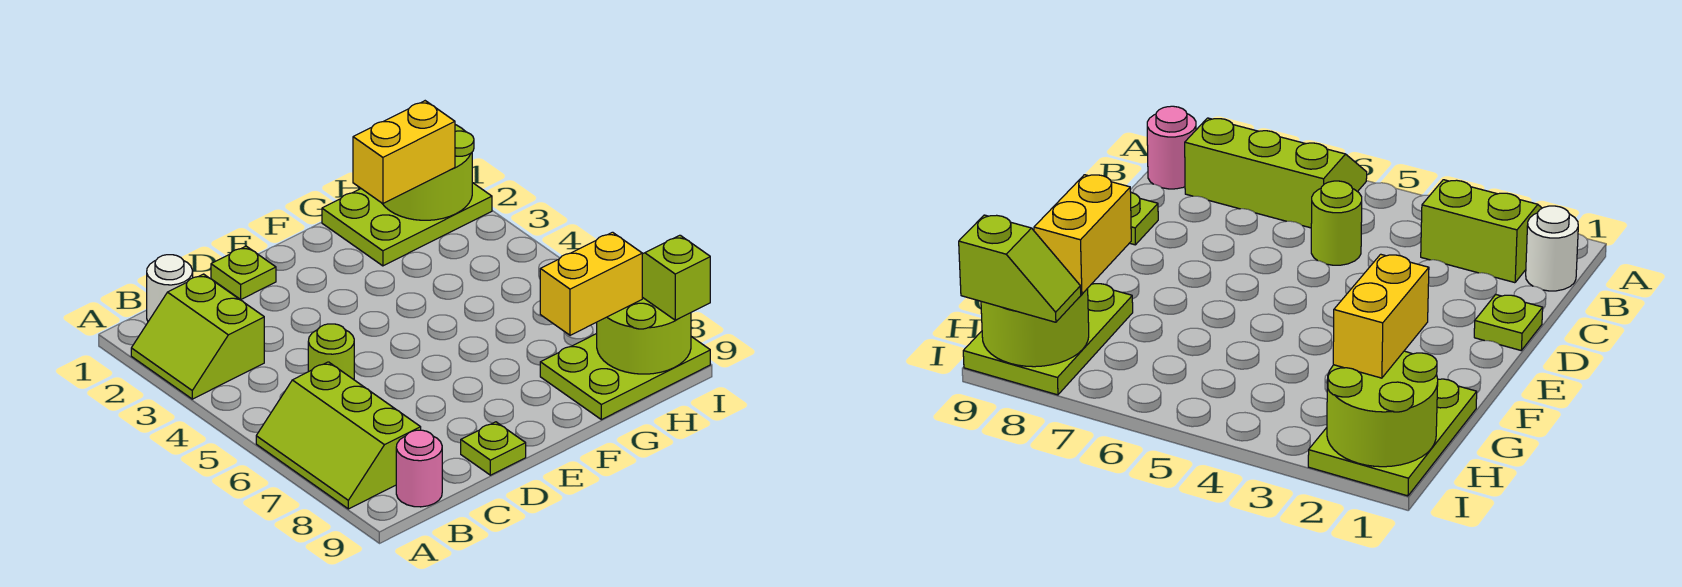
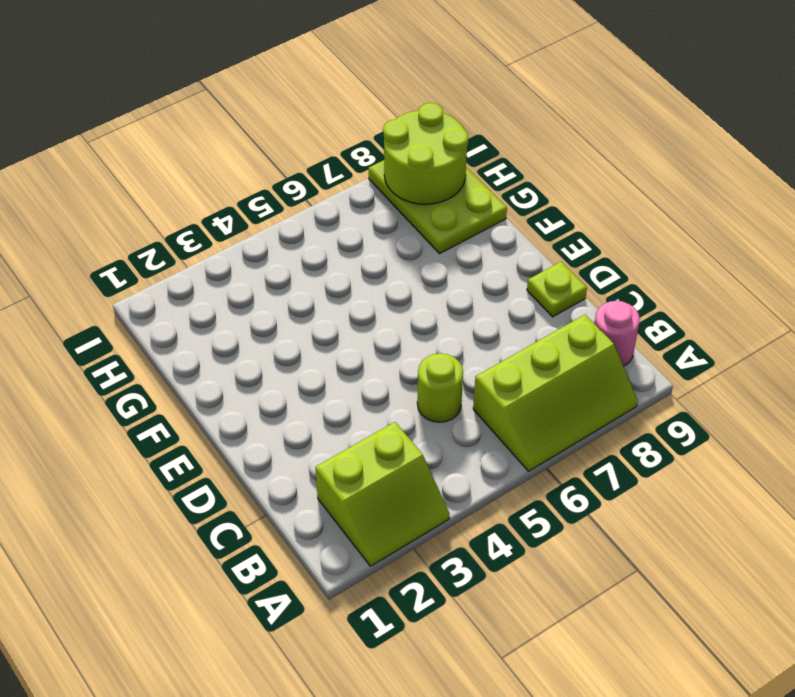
none -> white round brick B1 level 1
none -> lime plate D1 level 1
none -> lime plate G1:I2 level 1

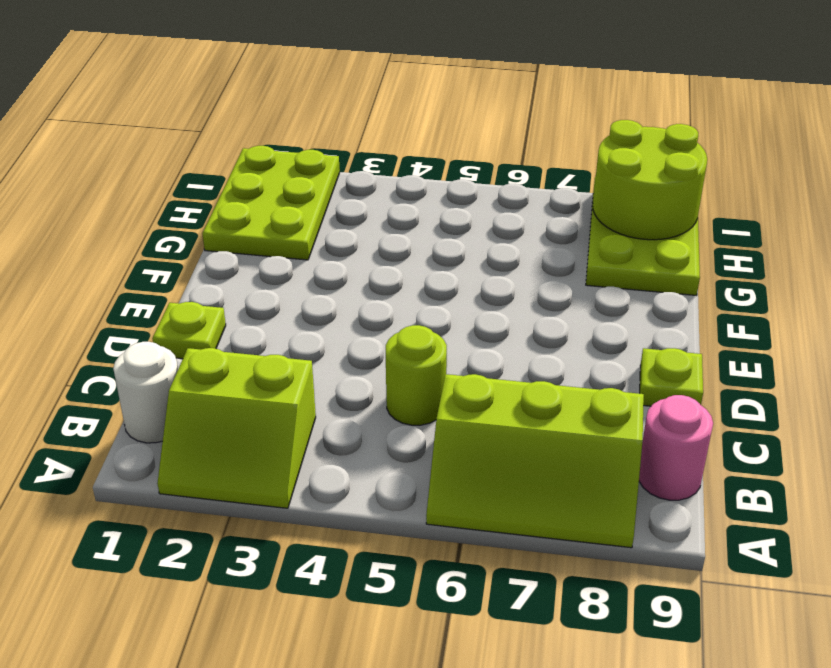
none -> lime round brick H1:I2 level 2
none -> yellow brick G2:H2 level 3
none -> yellow brick G8:H8 level 3

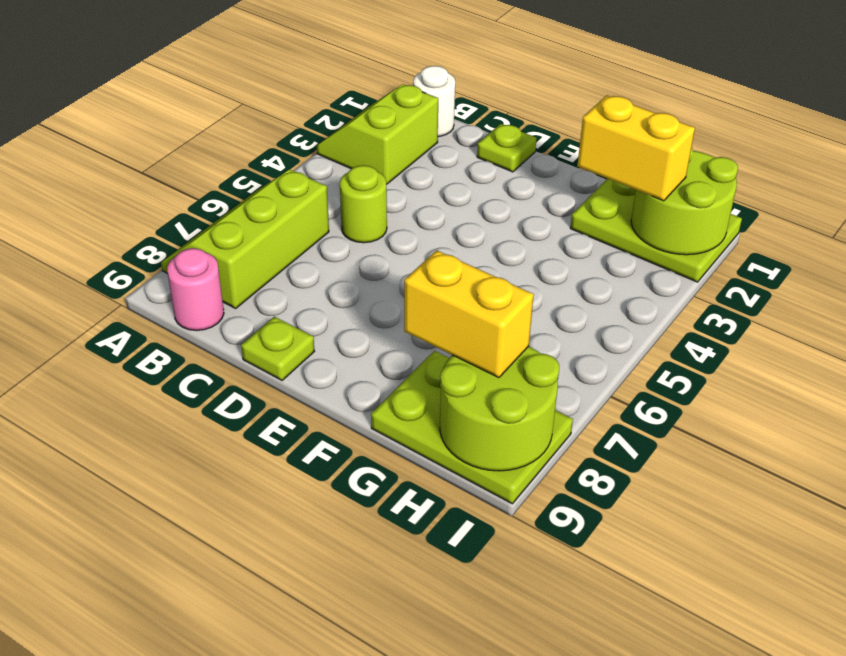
none -> lime slope I8:I9 level 3 top 9

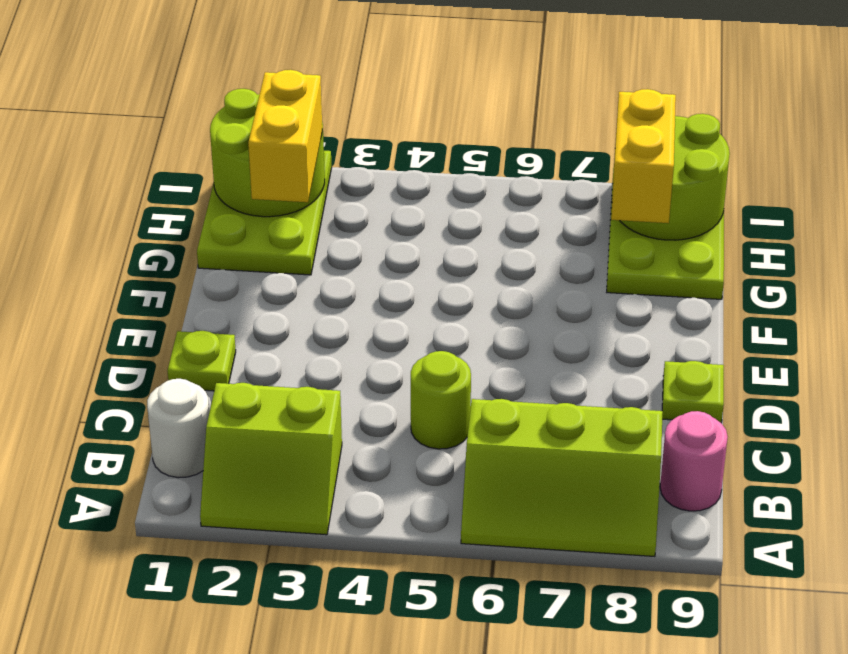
none -> lime slope I8:I9 level 3 top 9

